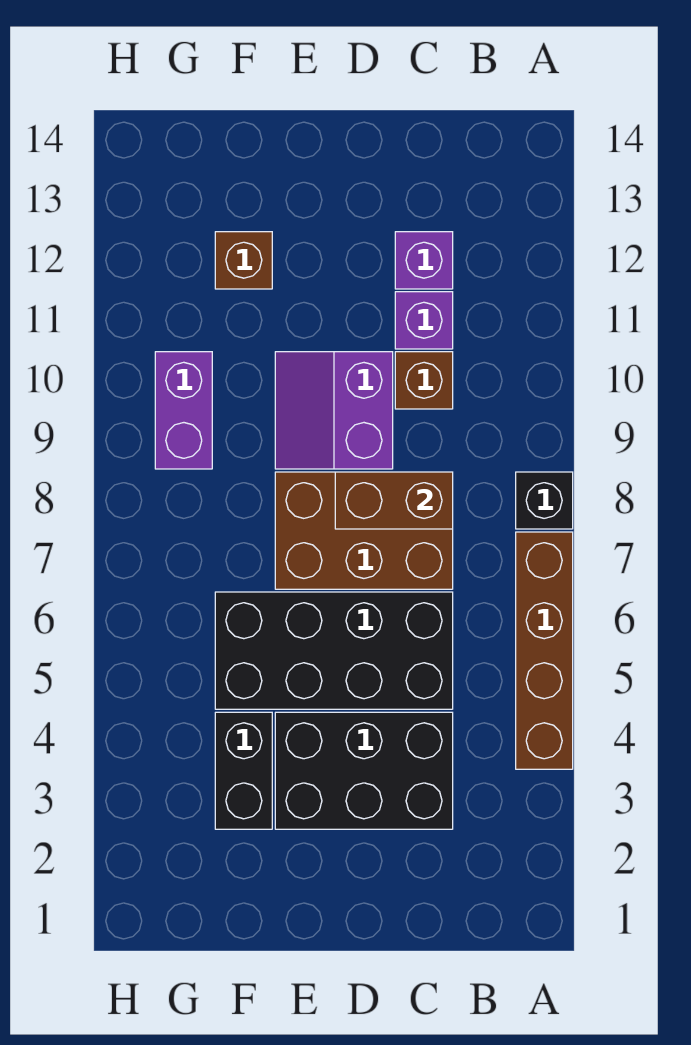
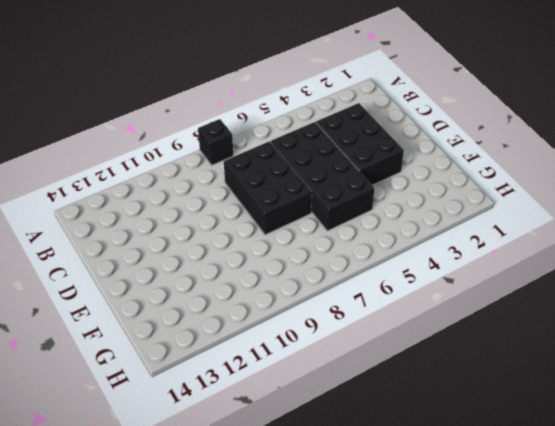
black brick C7:E8 level 1 -> brown brick C7:E8 level 1
none -> brown brick A4:A7 level 1
none -> brown brick C10 level 1
none -> purple brick C11 level 1

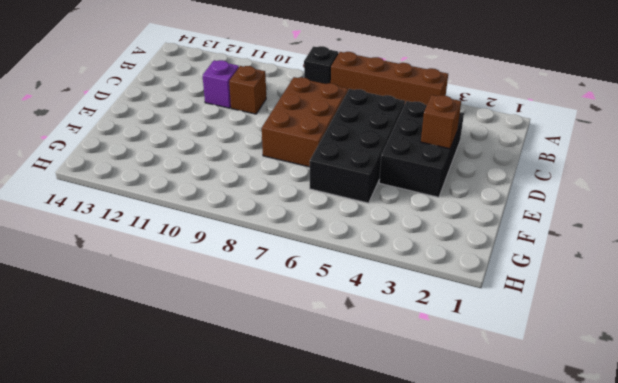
brown brick D3 level 2 -> brown brick F12 level 1
none -> purple brick C12 level 1
none -> purple slope D9:E10 level 1 top D
none -> black brick F3:F4 level 1

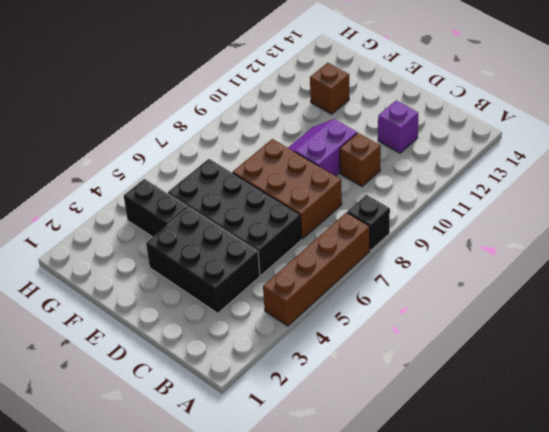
black brick F4:G4 level 1 -> black brick F3:F4 level 1
none -> purple brick C11 level 1
none -> purple brick G9:G10 level 1
none -> brown brick C8:D8 level 2

